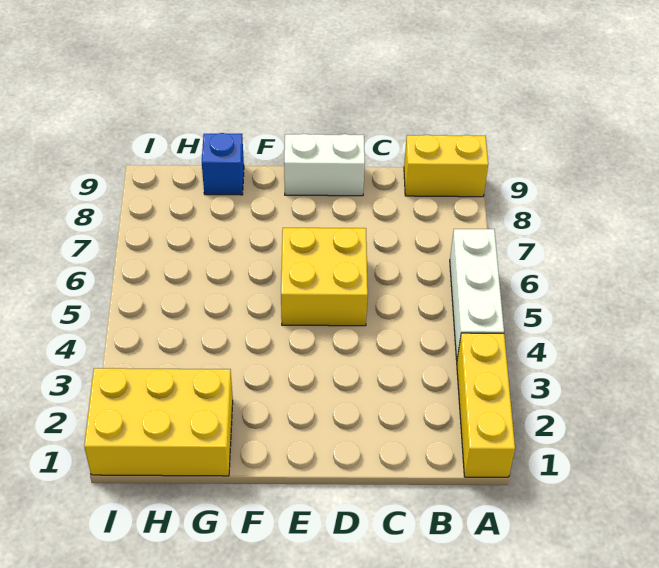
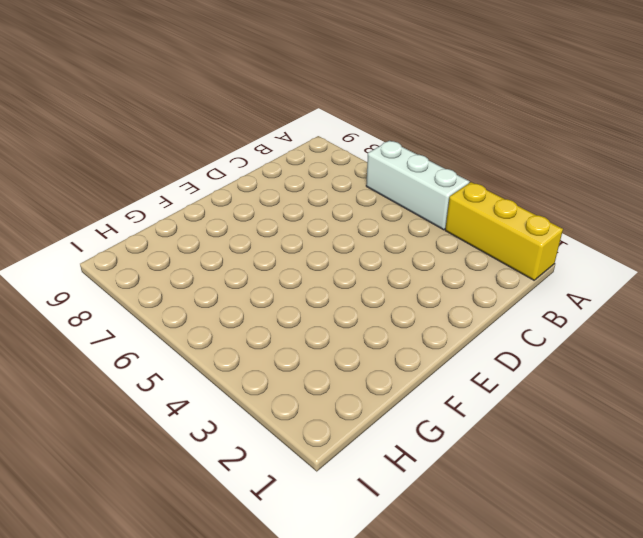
none -> yellow brick A9:B9 level 1
none -> yellow brick D5:E6 level 1

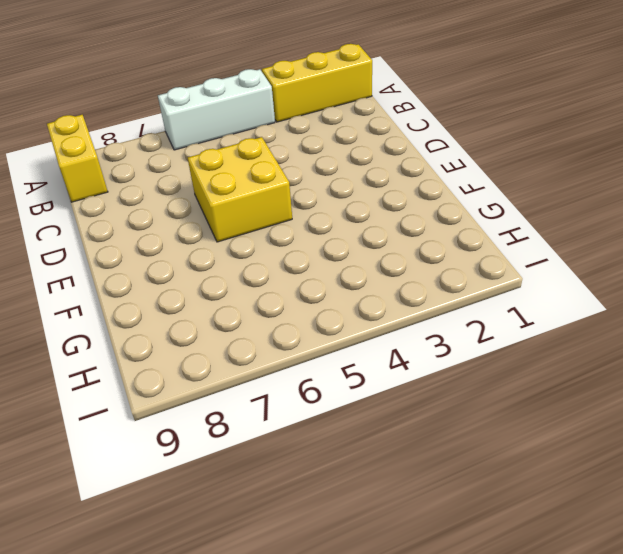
none -> white brick D9:E9 level 1
none -> yellow brick G1:I2 level 1

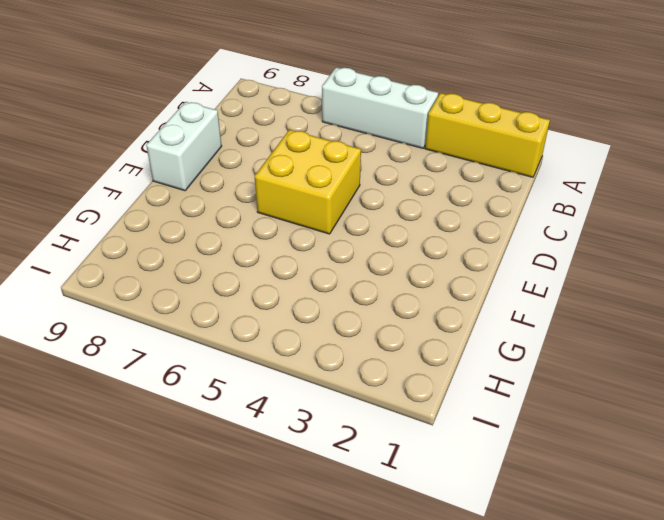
none -> yellow brick A9:B9 level 1
none -> yellow brick G1:I2 level 1

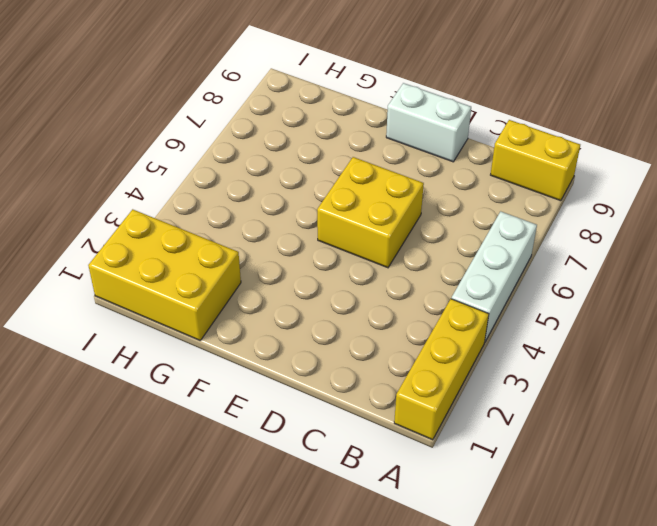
none -> blue brick G9 level 1

